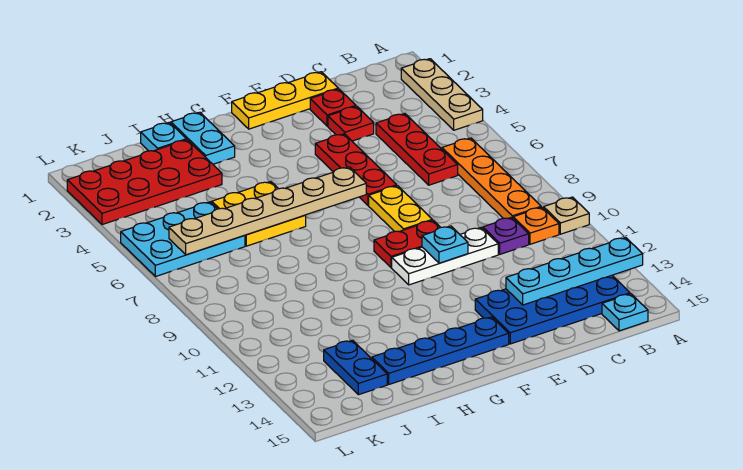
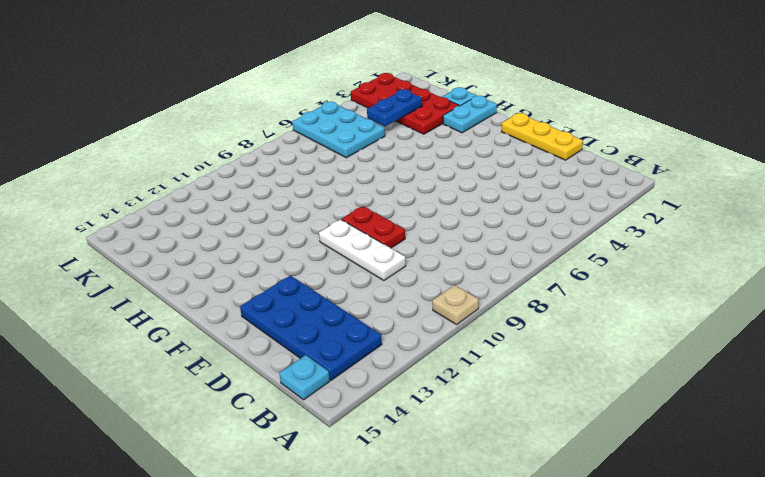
blue plate J3:J4 level 2 -> blue plate J13:J14 level 1
none -> tan plate A2:A4 level 1
none -> orange plate B6:B9 level 1
none -> orange plate B10 level 1

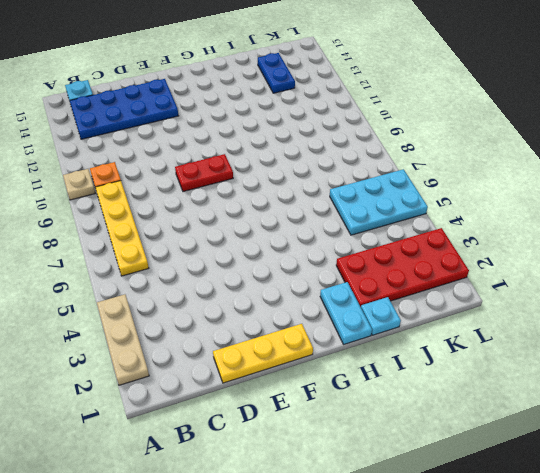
yellow plate B6:B9 level 1 -> orange plate B6:B9 level 1
none -> red plate C4:C6 level 1
none -> purple plate C10 level 1
none -> red plate D2 level 1

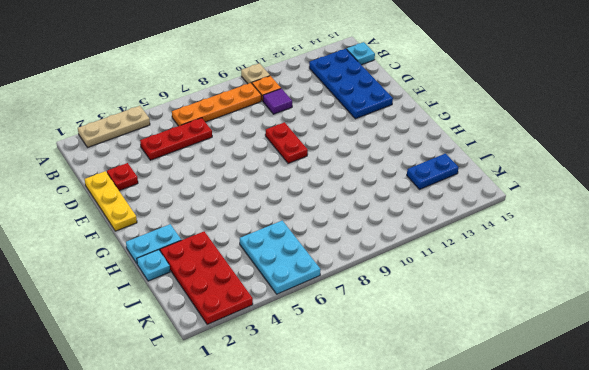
purple tile C10 level 1 -> purple plate C10 level 1
none -> red plate D3 level 1
none -> white plate D10:F10 level 1
none -> red plate E4:E6 level 1

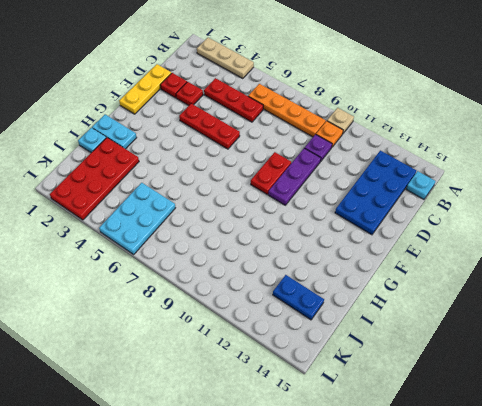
purple plate D10:F10 level 1 -> white plate D10:F10 level 1
none -> yellow plate E7:E8 level 1
none -> blue plate F14:I14 level 1
none -> yellow plate H5:I6 level 1

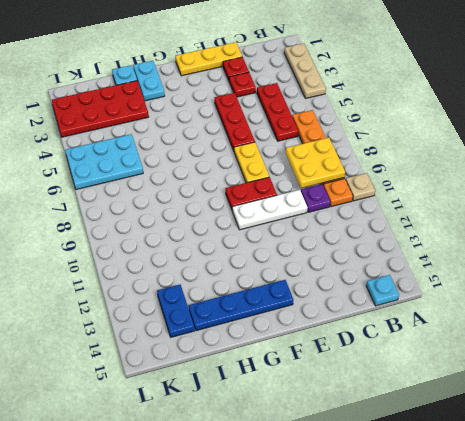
yellow plate B8:C9 level 2 -> yellow plate H5:I6 level 1
none -> blue plate B13:E14 level 1
none -> cyan plate A13:D13 level 2
none -> cyan plate E10 level 2

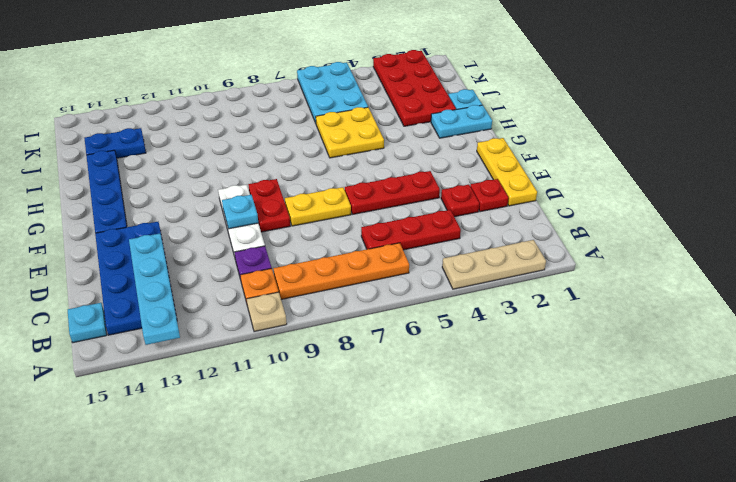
none -> tan plate F6:K6 level 2

